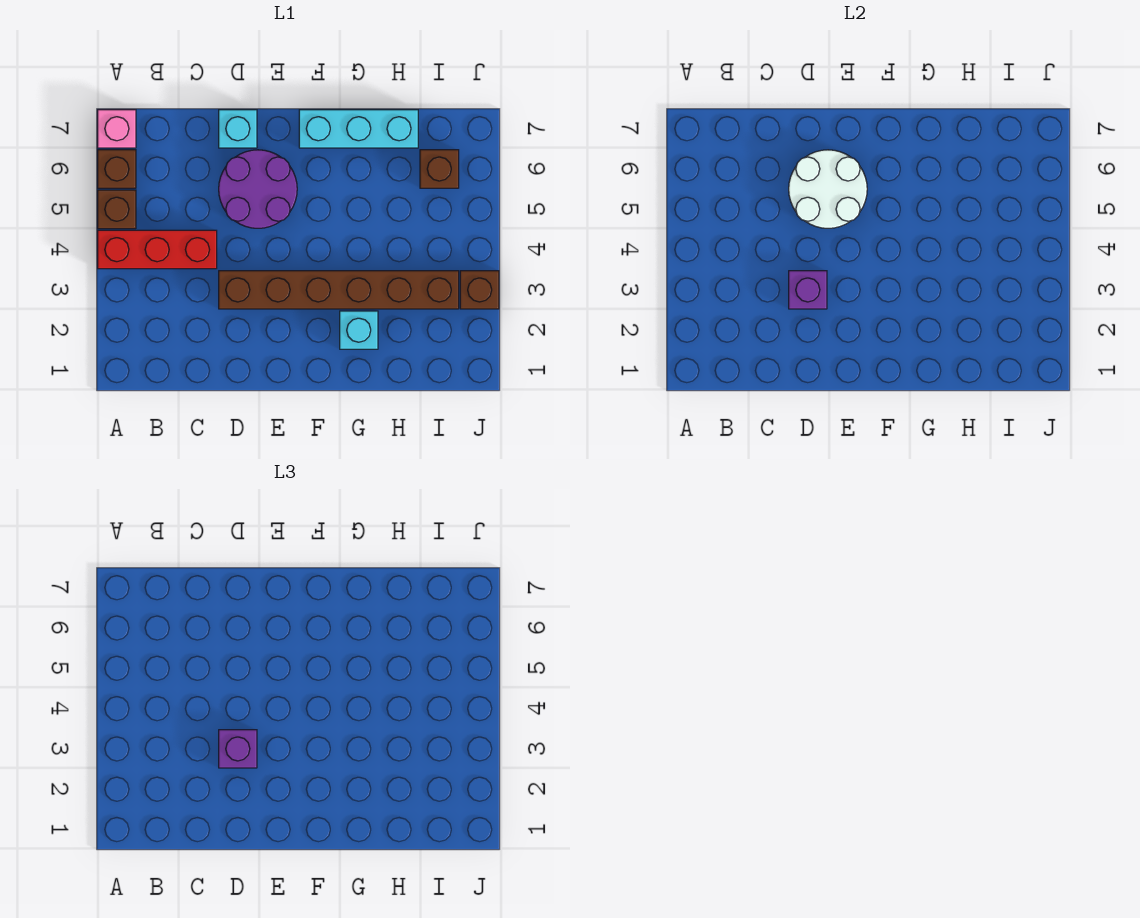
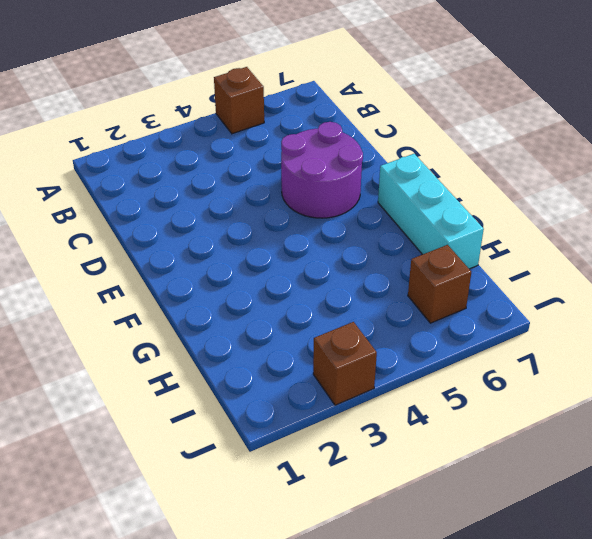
none -> red brick A4:C4 level 1
none -> brown brick A6 level 1
none -> pink brick A7 level 1

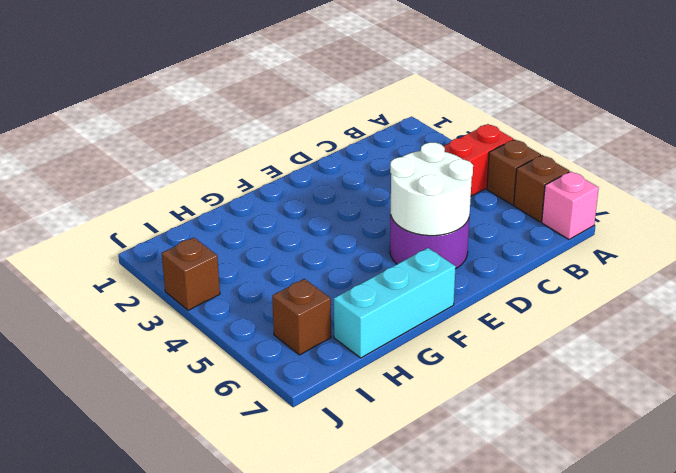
none -> brown brick D3:I3 level 1
none -> cyan brick D7 level 1
none -> cyan brick G2 level 1

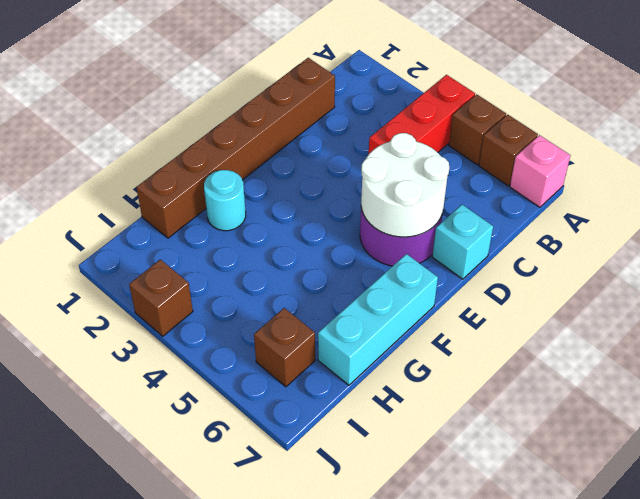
brown brick C1:H1 level 1 -> brown brick D3:I3 level 1
cyan round brick G2 level 1 -> cyan brick G2 level 1
none -> purple brick D3 level 2
none -> purple brick D3 level 3

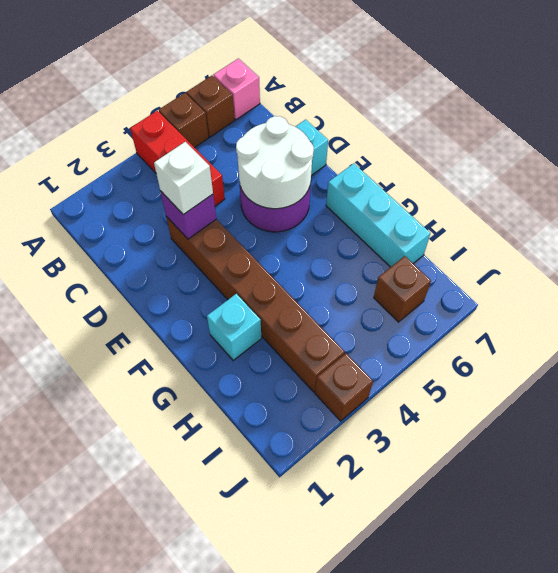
white brick D3 level 3 -> purple brick D3 level 3

